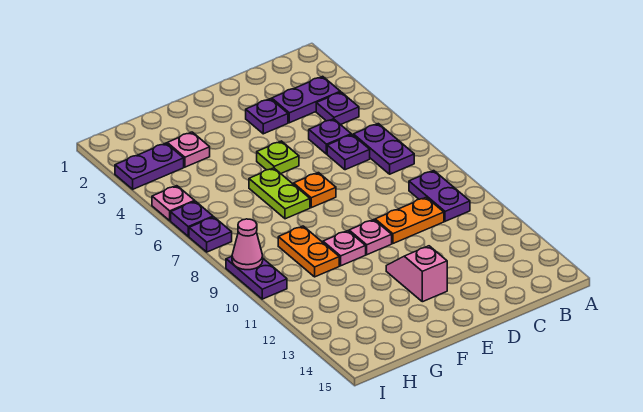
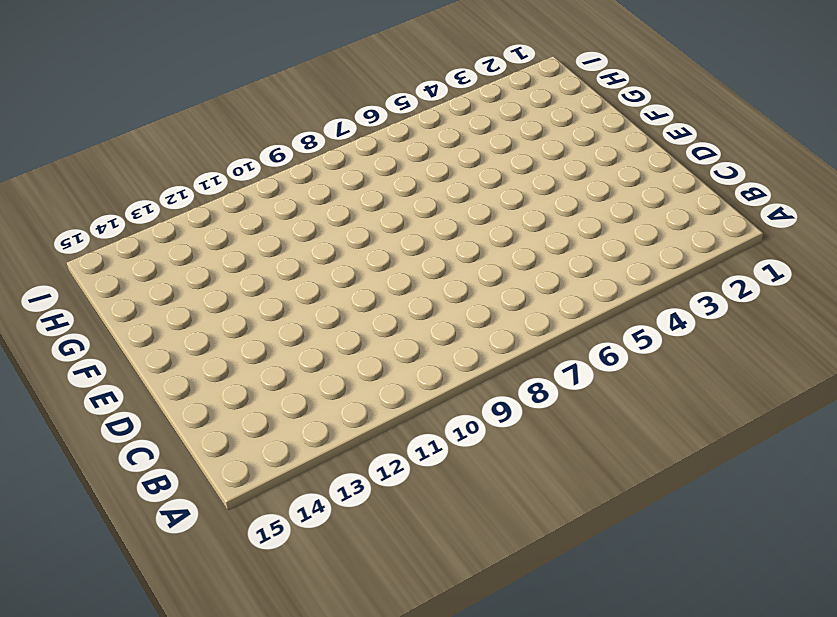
none -> purple plate B3:C3 level 1
none -> purple plate B4 level 1
none -> purple plate B6:B7 level 1

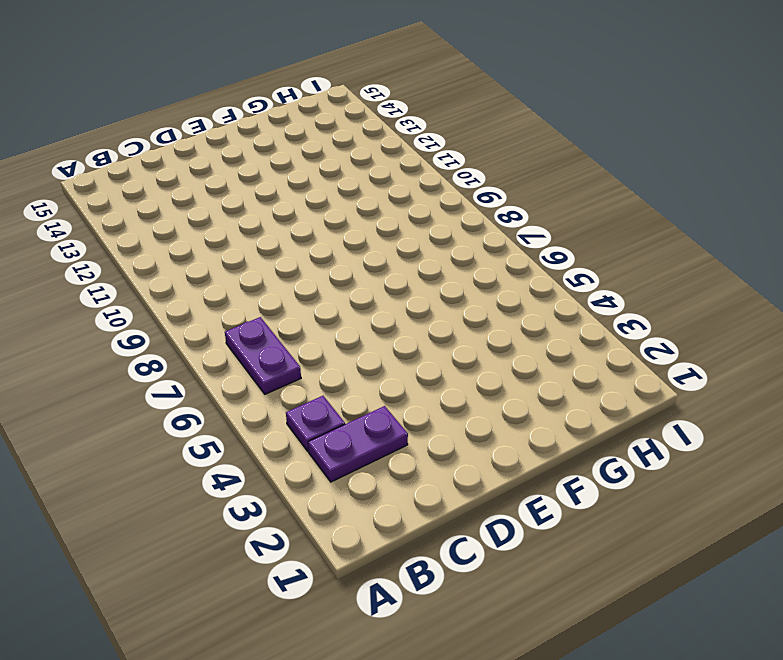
none -> purple plate B9:B10 level 1
none -> purple plate C5 level 1
none -> purple plate C6 level 1

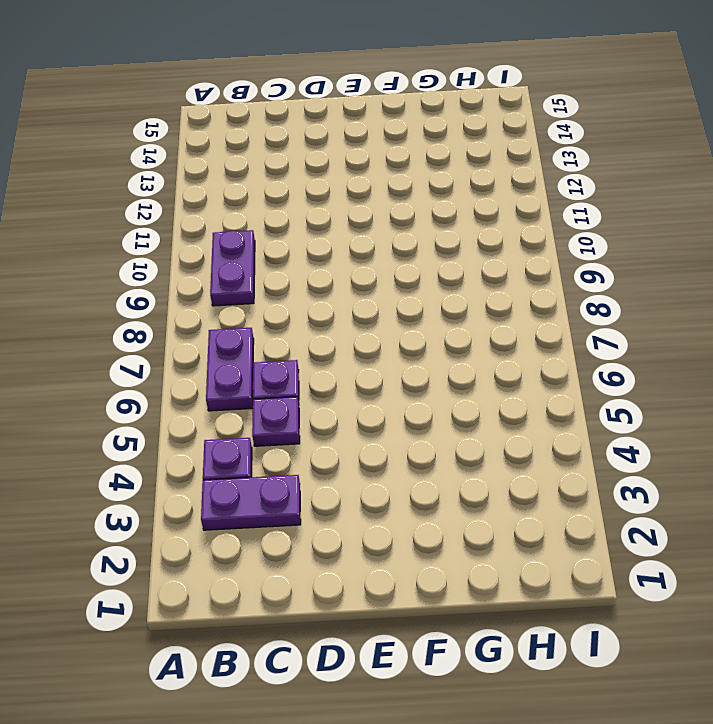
none -> orange plate C10:D10 level 1
none -> purple plate D3 level 1
none -> lime plate E5 level 1

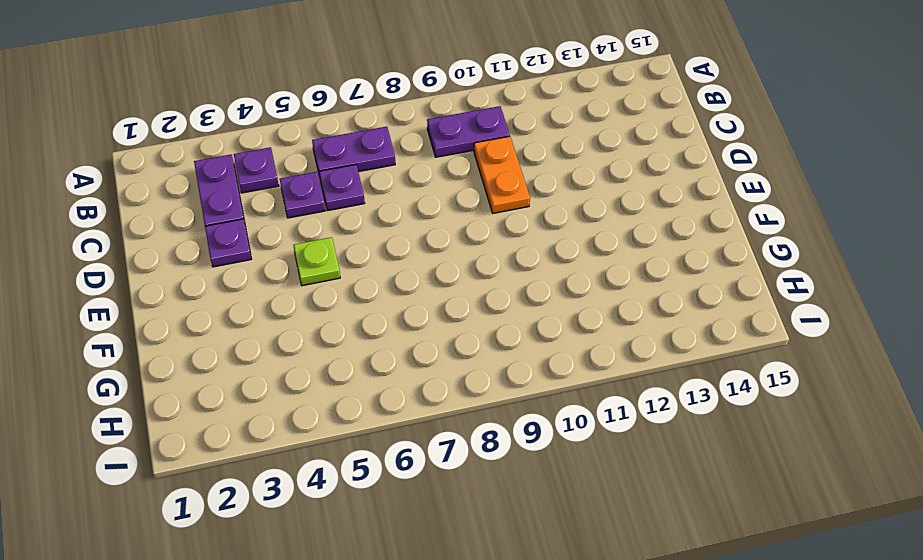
none -> orange plate E7 level 1
none -> pink plate E10 level 1
none -> pink slope E12:E13 level 1 top 13

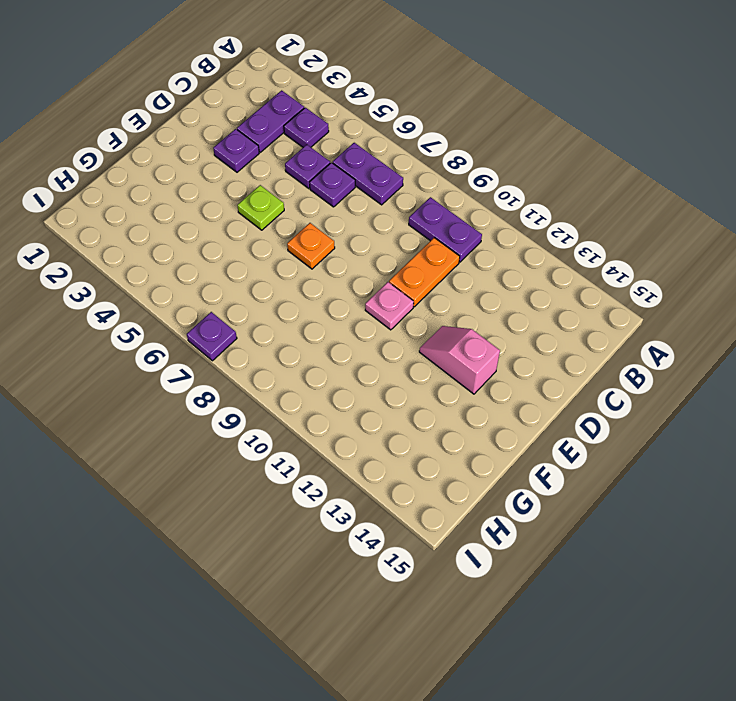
none -> lime plate F6:F7 level 1
none -> pink plate F10 level 1
none -> pink plate G3 level 1

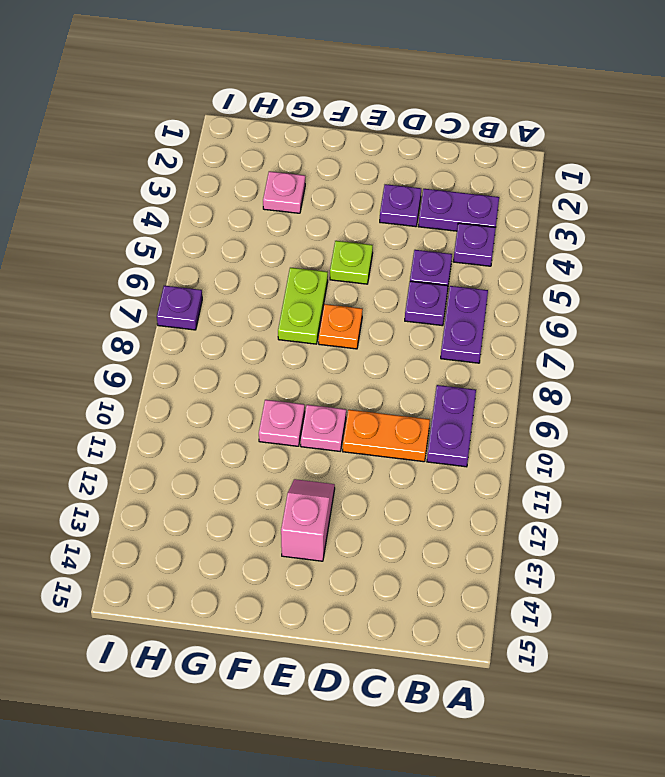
none -> orange plate G9:G10 level 1
none -> purple plate H3:I3 level 1
none -> pink plate I5 level 1

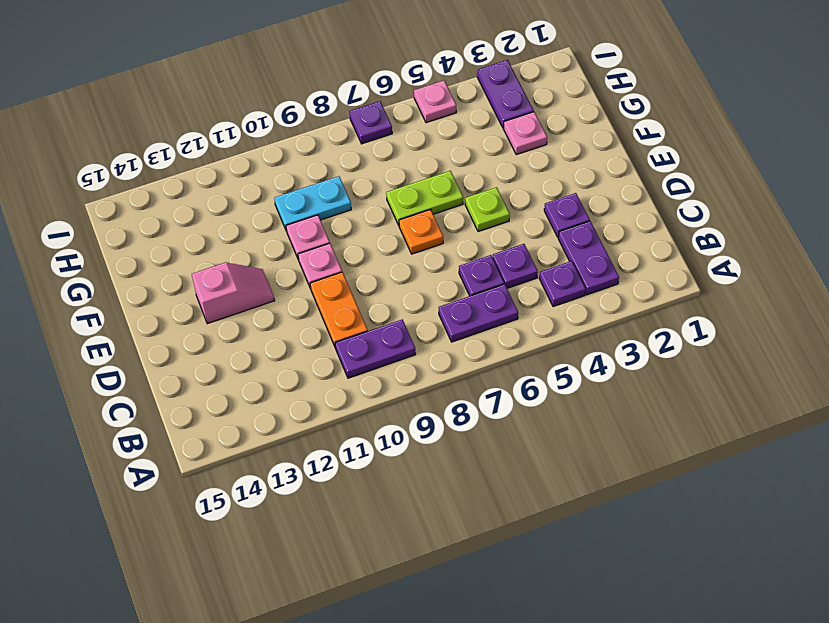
cyan plate G9:G10 level 1 -> orange plate G9:G10 level 1
none -> purple plate I6 level 1
none -> purple plate I9:I10 level 1
none -> pink cone I9 level 2

